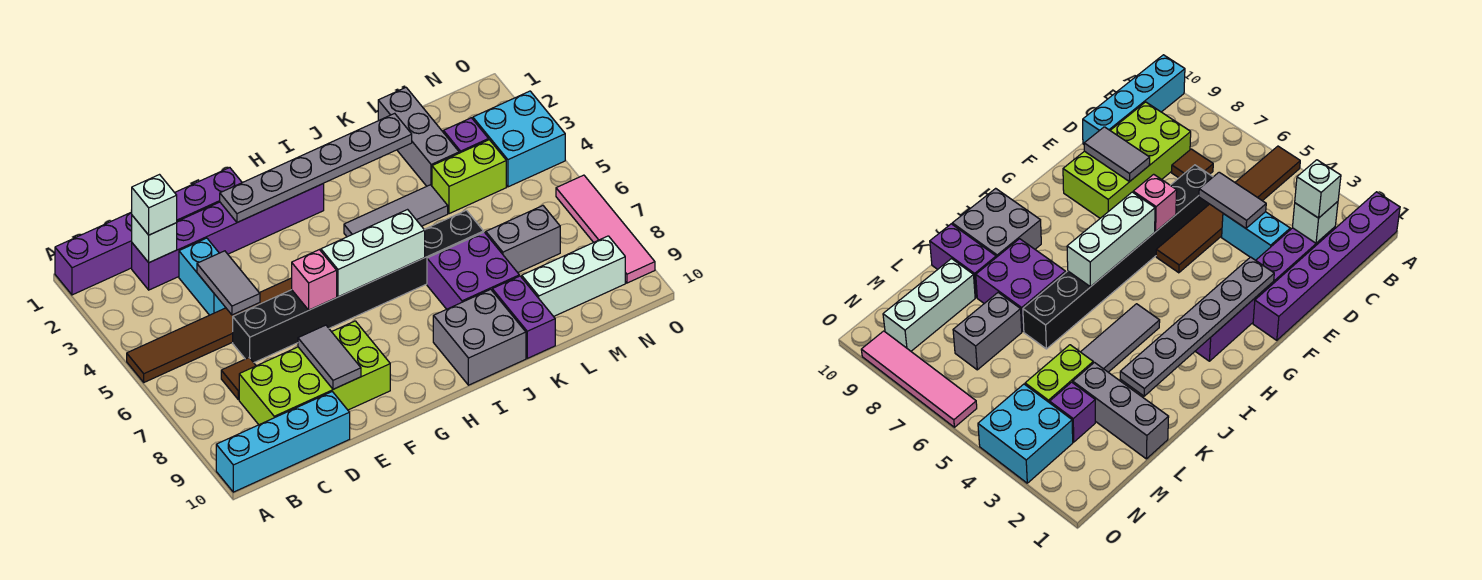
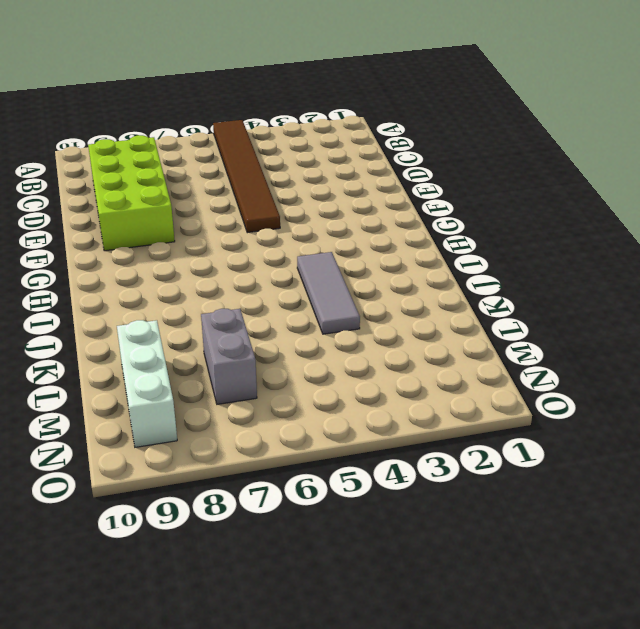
none -> purple brick A1:F1 level 1
none -> cyan brick A10:D10 level 1
none -> purple brick C2:H2 level 1

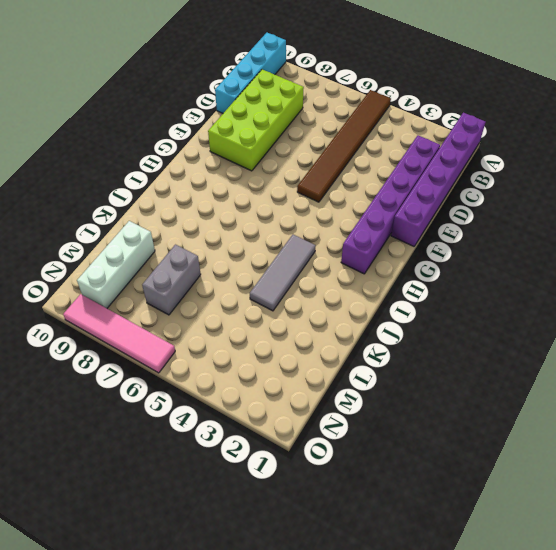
none -> brown tile C7 level 1
none -> cyan brick D3:D4 level 1
none -> black brick D6:K6 level 1

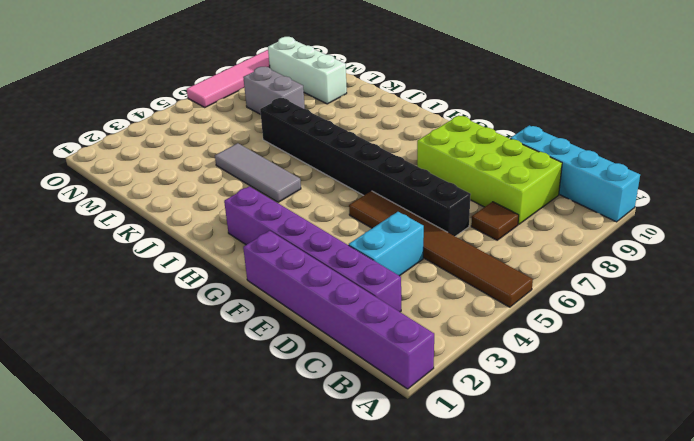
none -> grey brick I9:J10 level 1
none -> purple brick J7:K8 level 1
none -> purple brick K9:K10 level 1

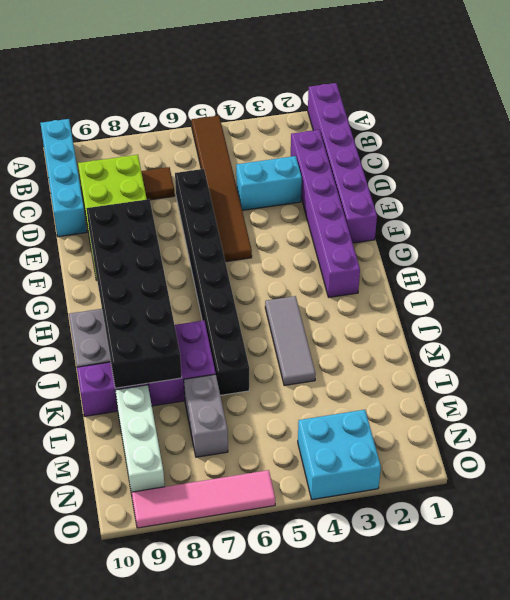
black brick F8:K9 level 2 -> none
none -> grey brick L1:L3 level 1
none -> lime brick L4:M4 level 1
none -> purple brick M3 level 1

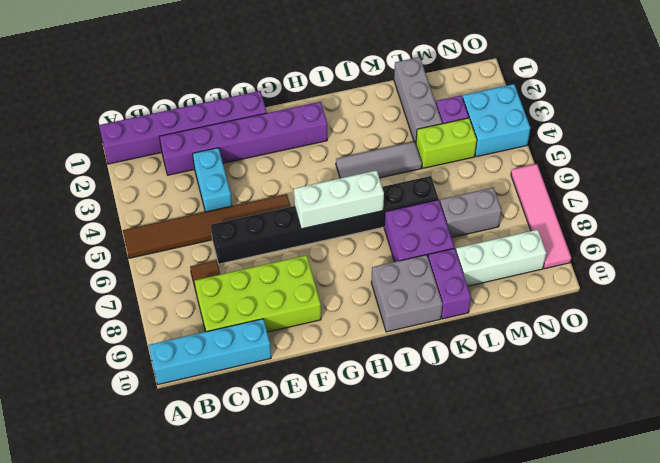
none -> white brick C2 level 2
none -> grey tile D4:D5 level 2
none -> grey tile E8:E9 level 2

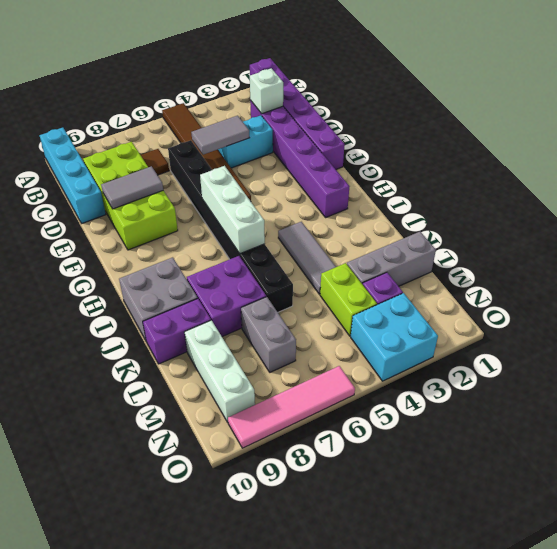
none -> grey plate F2:K2 level 2
none -> pink brick F6 level 2
none -> white brick C2 level 3

